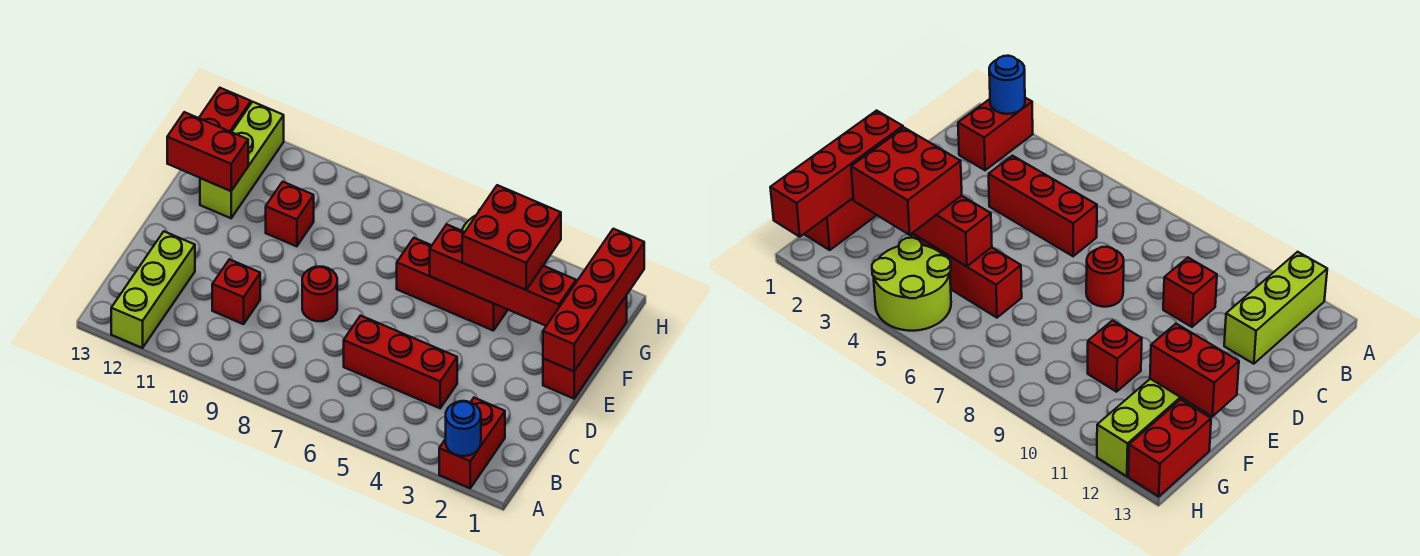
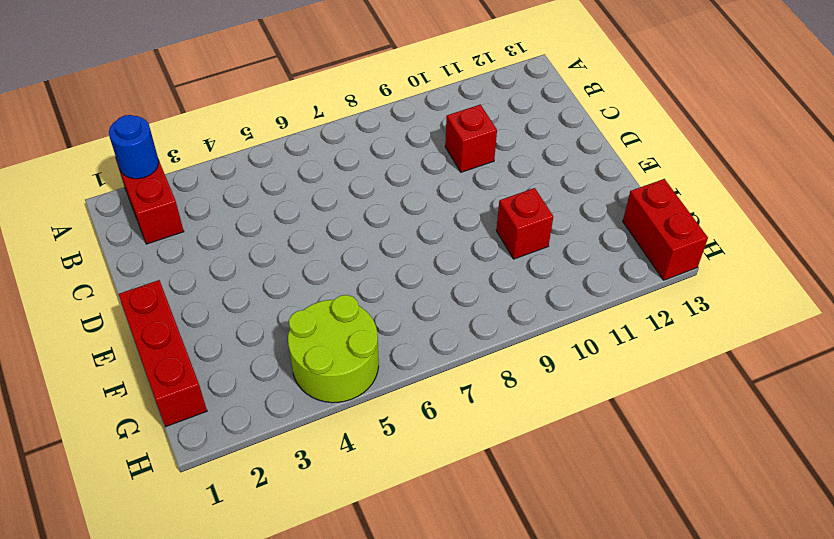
none -> lime brick A12:C12 level 1
none -> red brick C4:C6 level 1
none -> red round brick D8 level 1

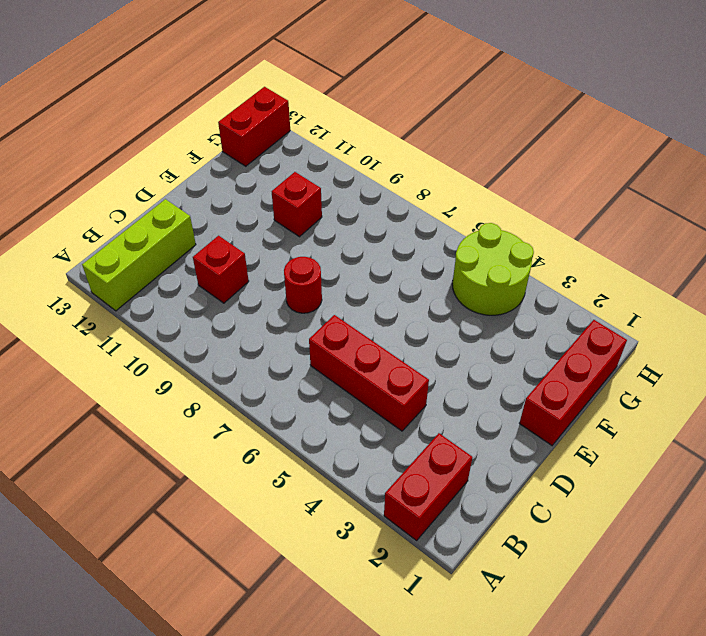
none -> red brick F4:F6 level 1
none -> lime brick F12:H12 level 1
none -> blue round brick A2 level 2

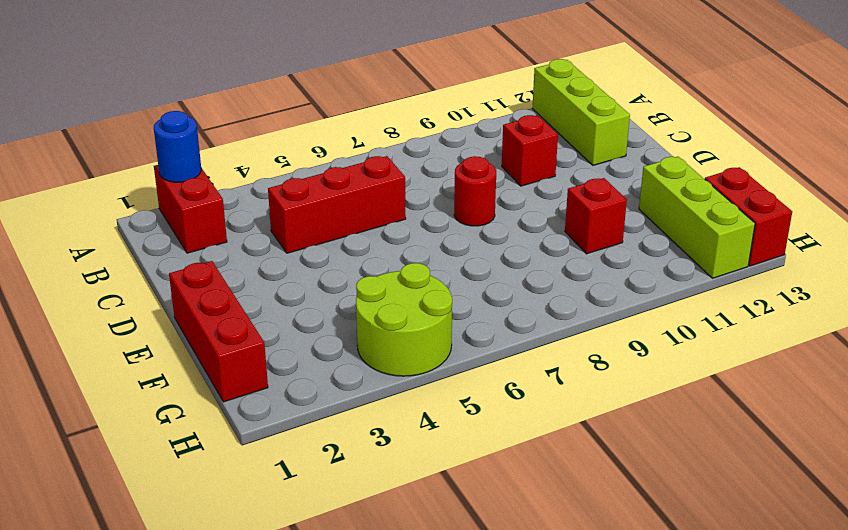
none -> red brick F4:F6 level 1
none -> red brick E1:H1 level 2
none -> red brick F2:F5 level 2

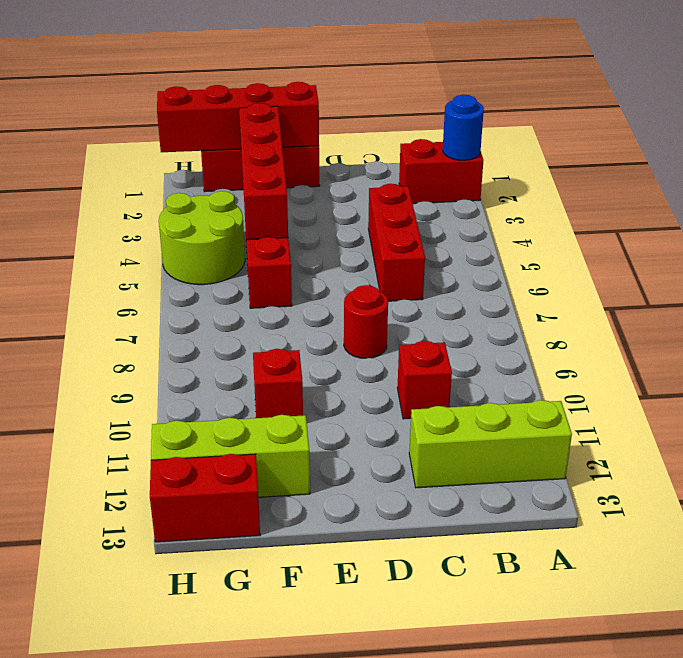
none -> red brick F12:F13 level 2
none -> red brick F3:G4 level 3

